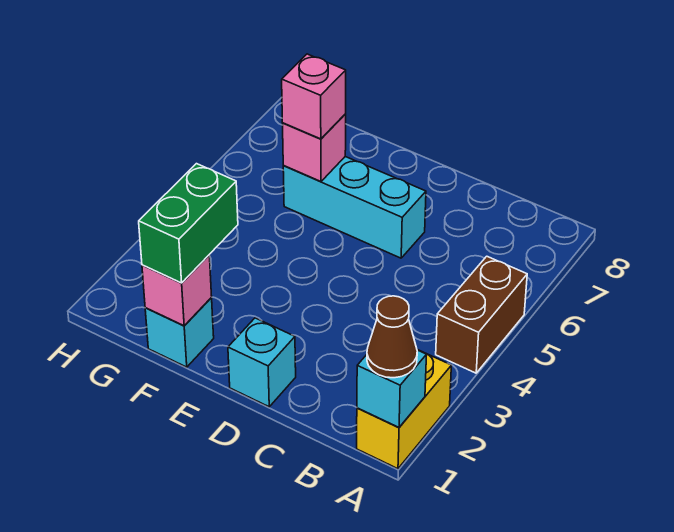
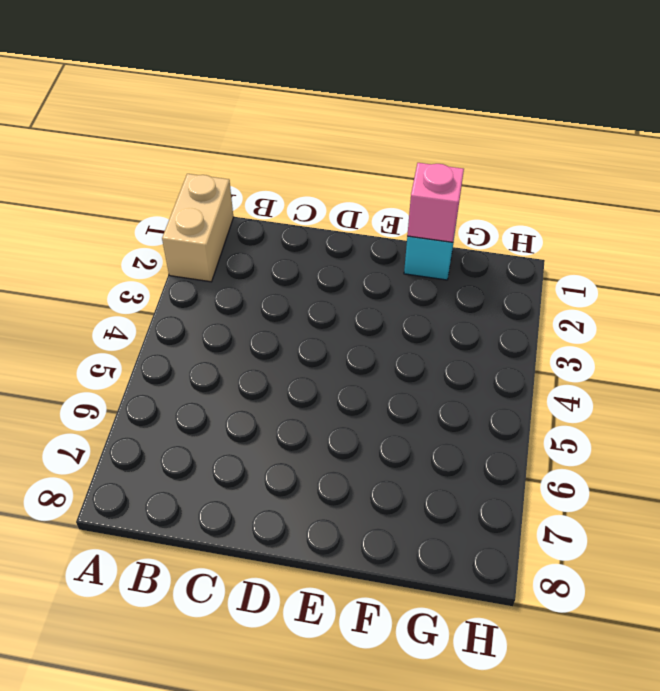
tan brick A1:A2 level 1 -> yellow brick A1:A2 level 1
none -> brown brick A4:A5 level 1
none -> cyan brick D1 level 1

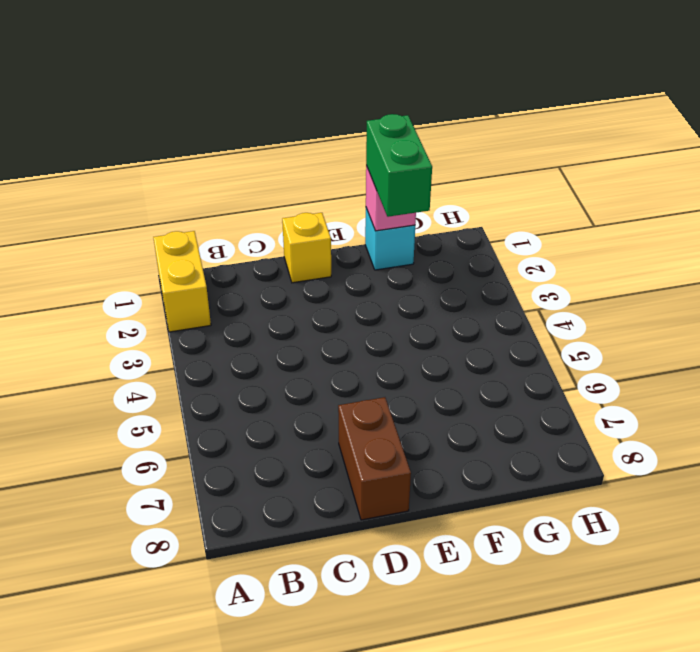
yellow brick D1 level 1 -> cyan brick D1 level 1
brown brick D7:D8 level 1 -> brown brick A4:A5 level 1
none -> cyan brick D6:F6 level 1
none -> cyan brick A1 level 2

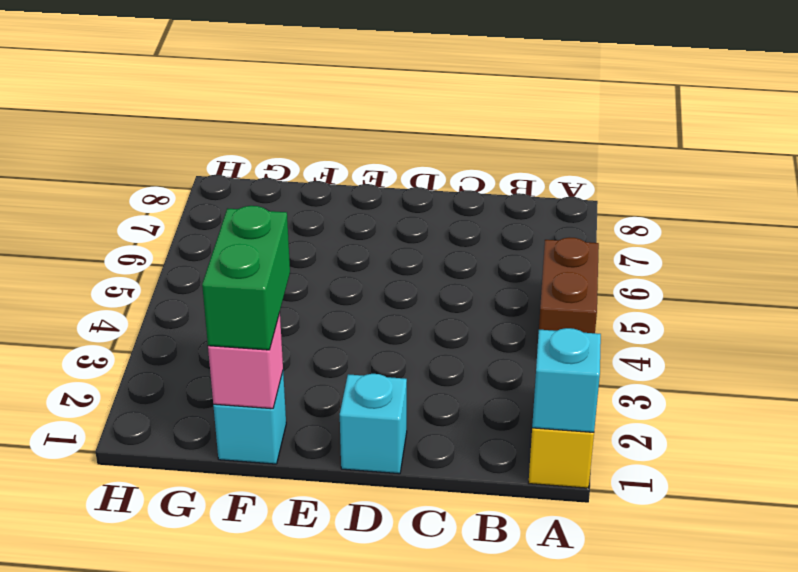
none -> cyan brick D6:F6 level 1
none -> pink brick F6 level 2

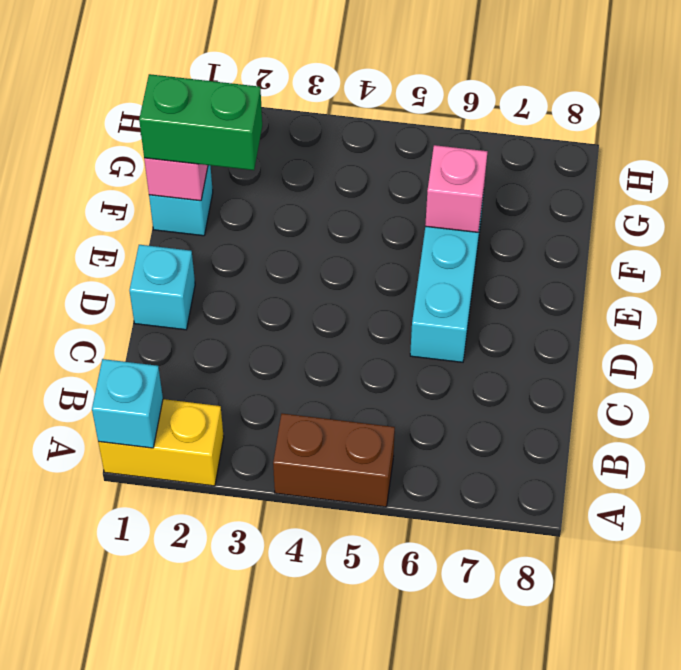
none -> brown cone A1 level 3
none -> pink brick F6 level 3

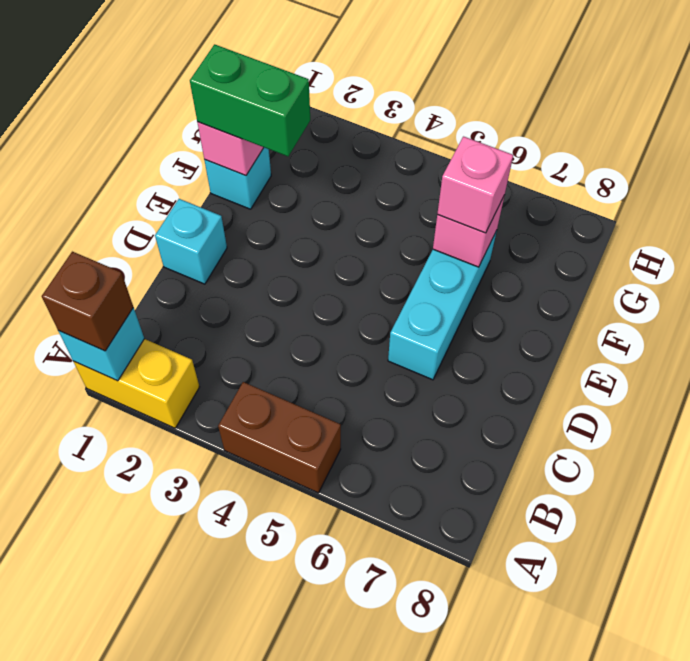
brown brick A1 level 3 -> brown cone A1 level 3

